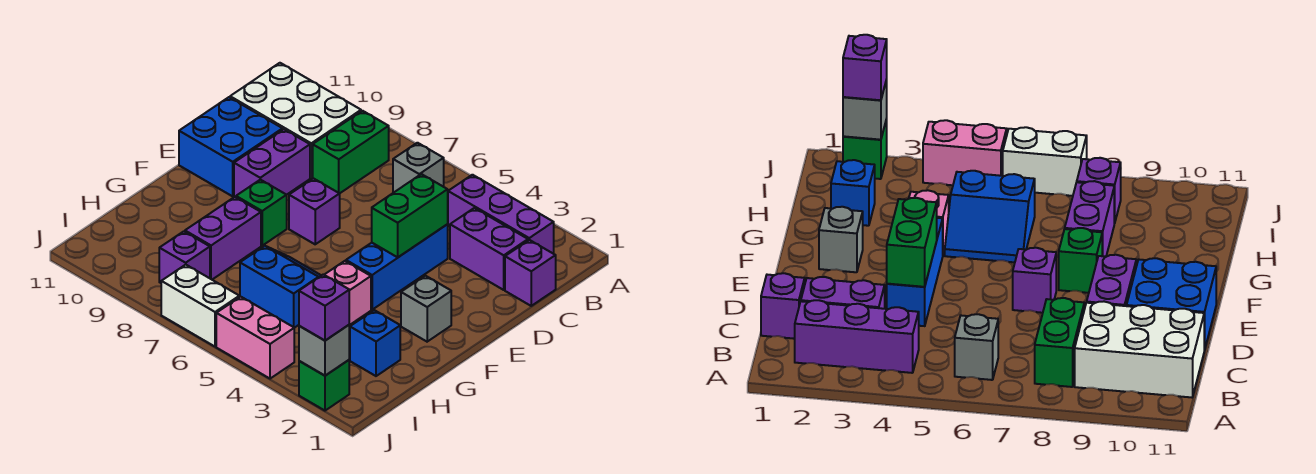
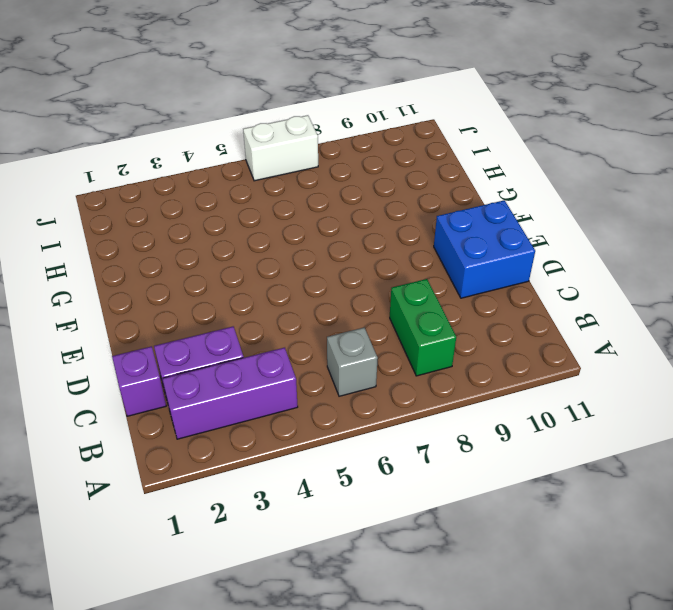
none -> white brick B9:C11 level 1
none -> blue brick D4:F4 level 1
none -> purple brick D9:E9 level 1

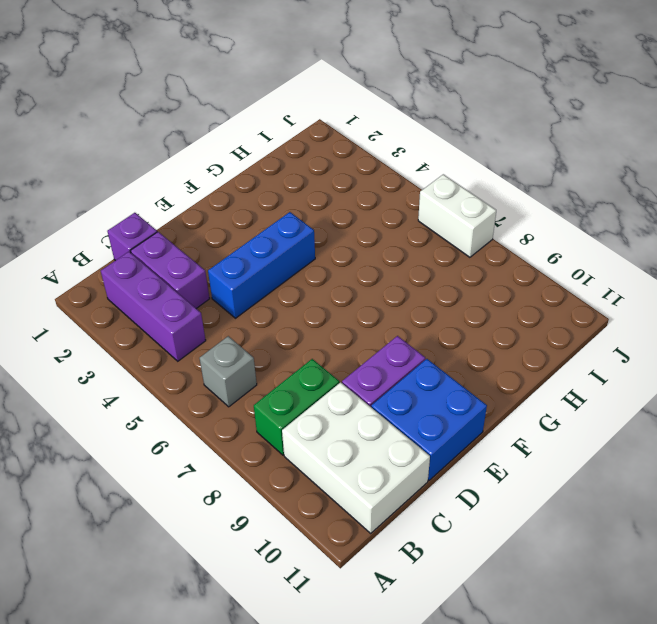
none -> purple brick E7 level 1
none -> grey brick F2 level 1
none -> green brick F8 level 1

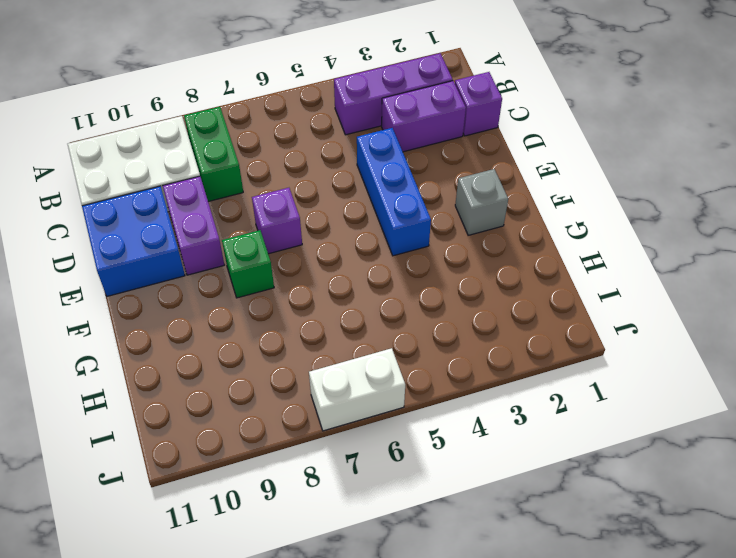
none -> grey brick B6 level 1
none -> pink brick G4 level 1
none -> blue slope G5:H6 level 1 top H

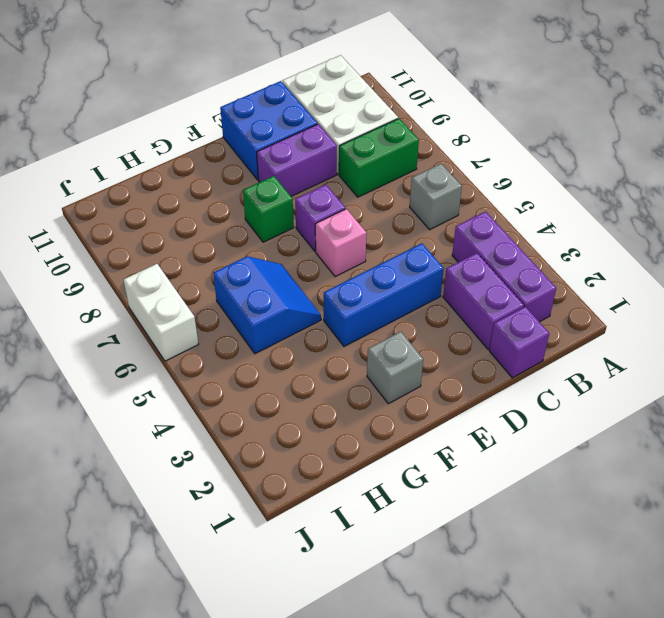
pink brick E6 level 1 -> pink brick G4 level 1
none -> purple brick G8:H8 level 1
none -> blue brick H2 level 1
none -> purple brick I8 level 1

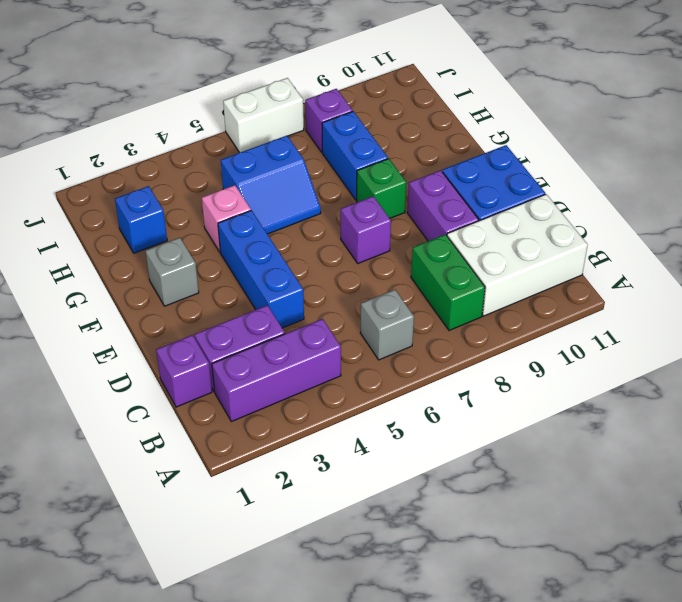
blue brick G8:H8 level 1 -> purple brick G8:H8 level 1
none -> green brick J2 level 1
none -> pink brick J4:J5 level 1
none -> green brick D4:E4 level 2

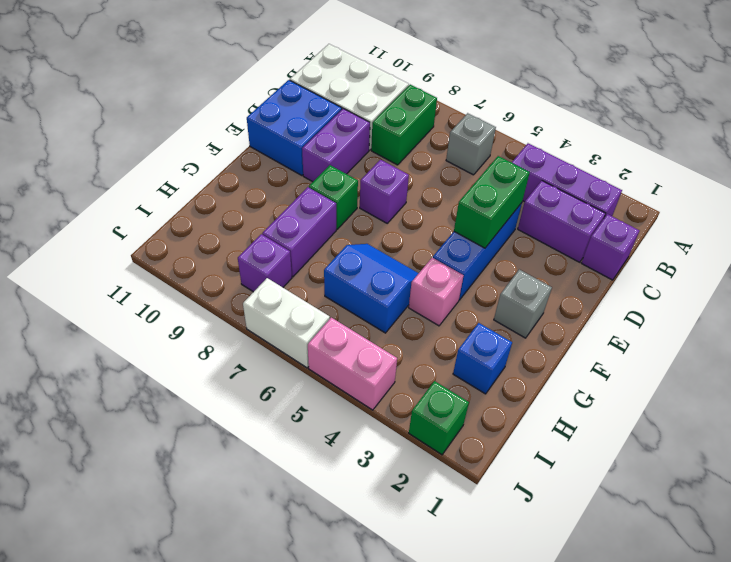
none -> grey brick J2 level 2
none -> purple brick J2 level 3

